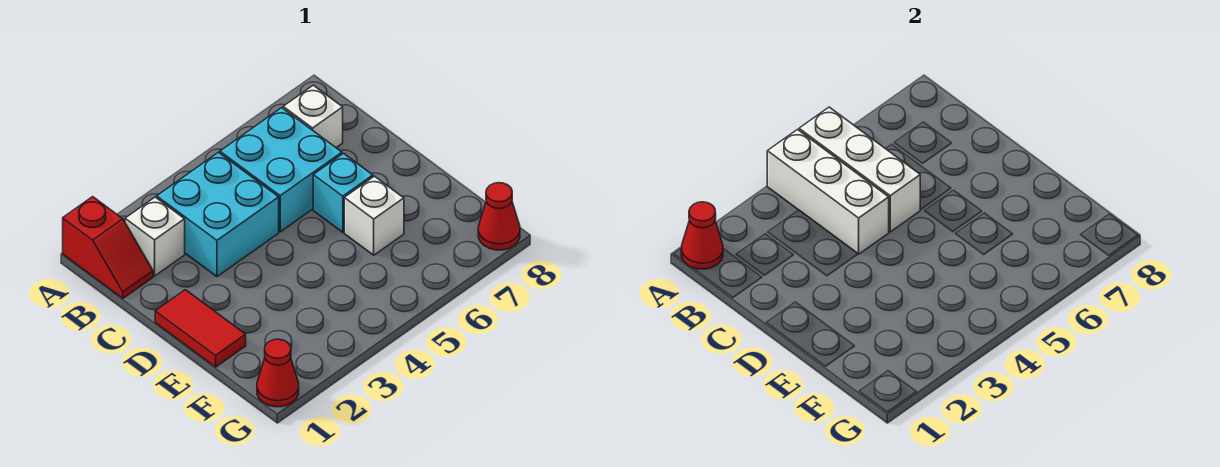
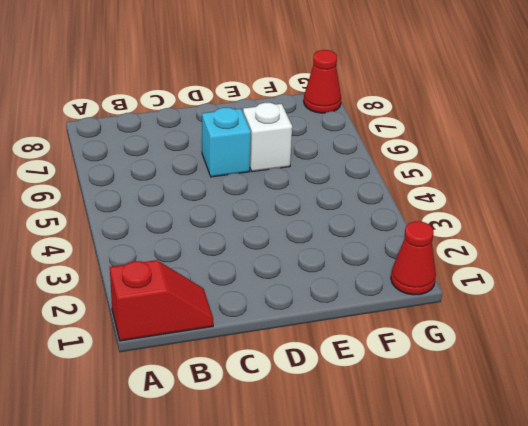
none -> white brick B2 level 1
none -> cyan brick B3:C4 level 1
none -> cyan brick B5:C6 level 1

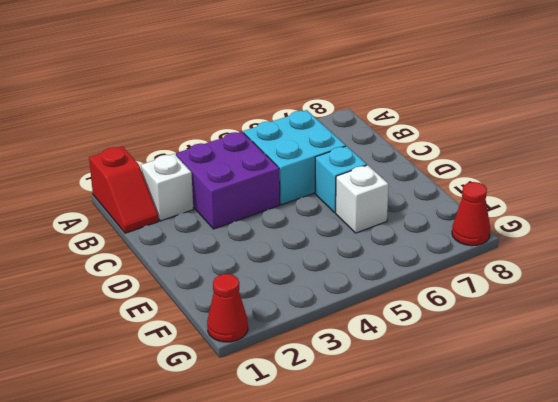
purple brick B3:C4 level 1 -> cyan brick B3:C4 level 1
none -> white brick B7 level 1
none -> red tile D1:E1 level 1
none -> red cone A1 level 2

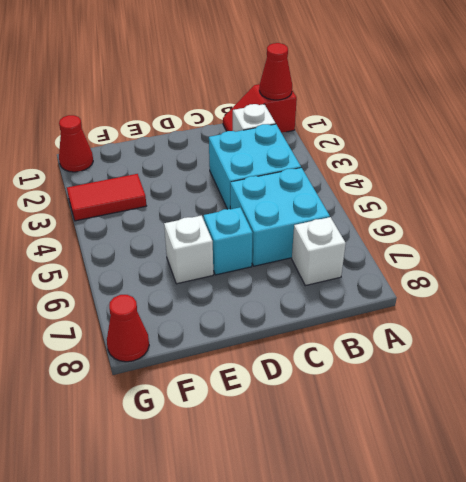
red tile F3:G3 level 1 -> red tile D1:E1 level 1
none -> white brick A4:C4 level 2
none -> white brick A5:C5 level 2

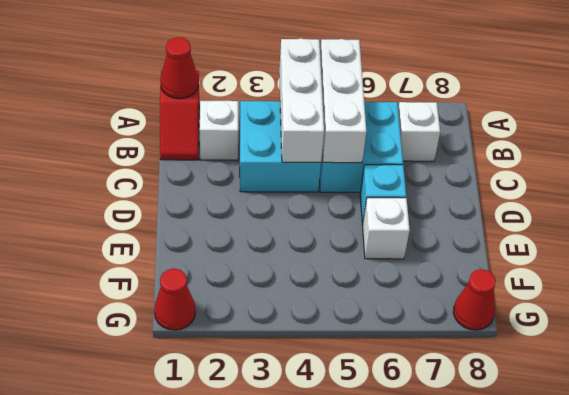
none -> red tile D1:E1 level 1

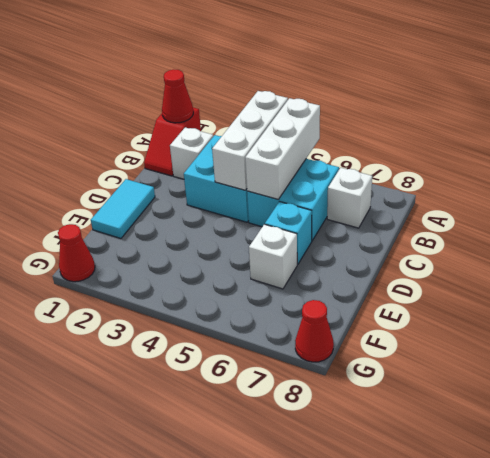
cyan tile D1:E1 level 1 -> red tile D1:E1 level 1

